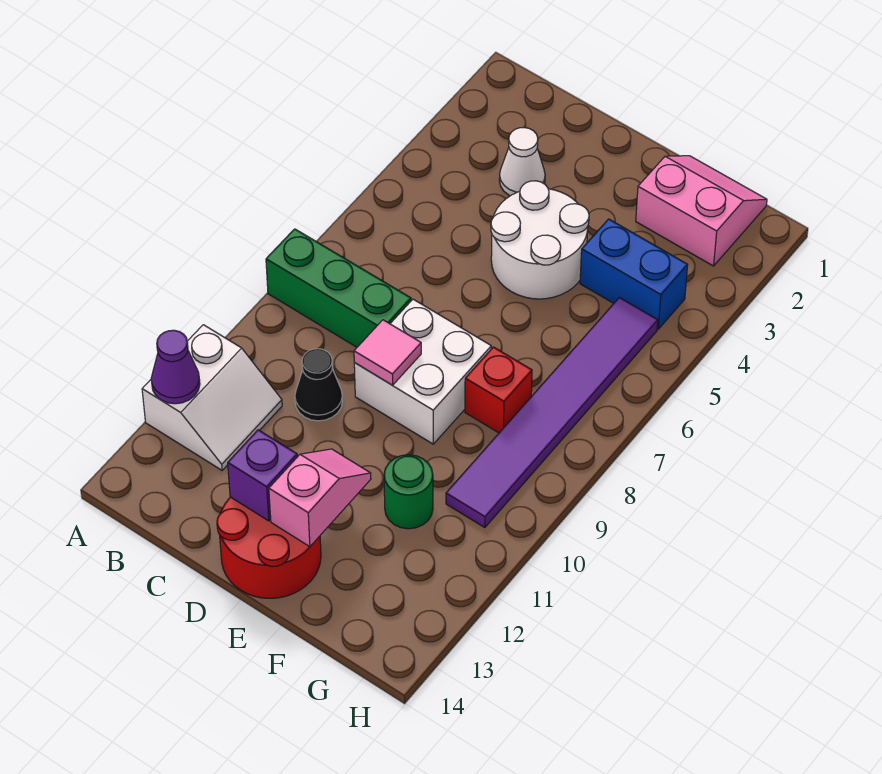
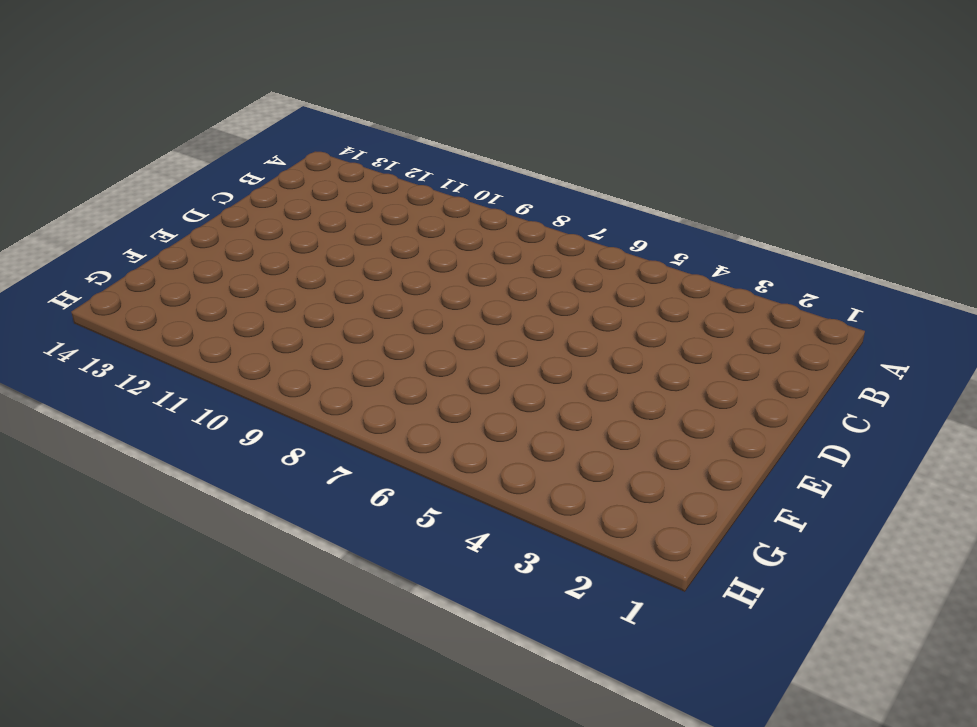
none -> green brick A8:C8 level 1
none -> white slope A11:B12 level 1 top A
none -> white cone C3 level 1

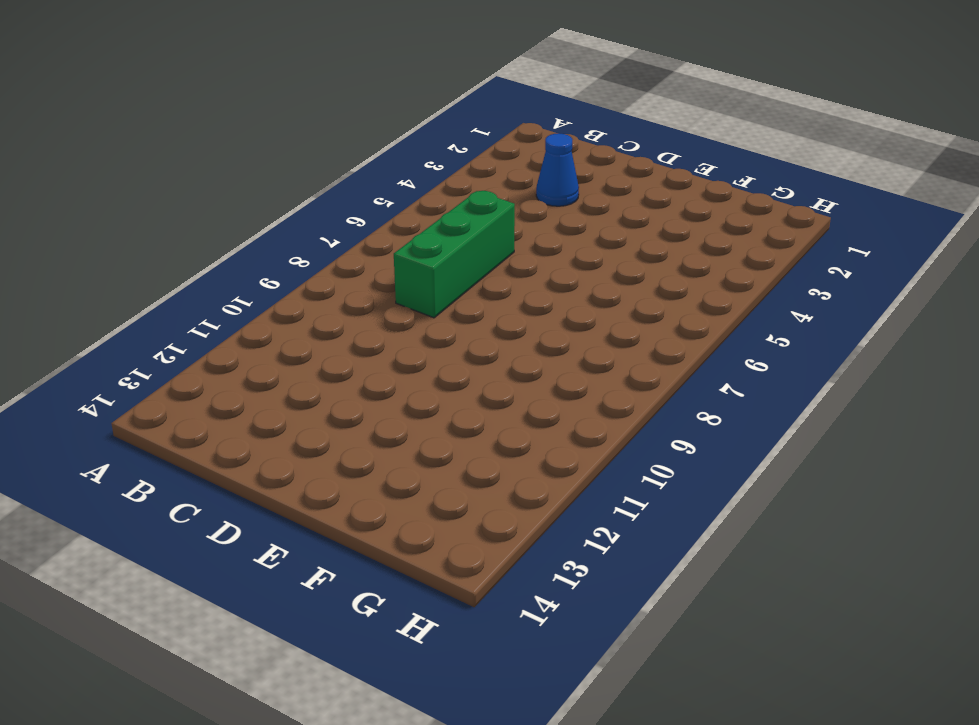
blue cone C3 level 1 -> white cone C3 level 1
green brick C6:C8 level 1 -> green brick A8:C8 level 1
none -> white slope A11:B12 level 1 top A
none -> black cone C10 level 1
none -> white round brick D4:E5 level 1

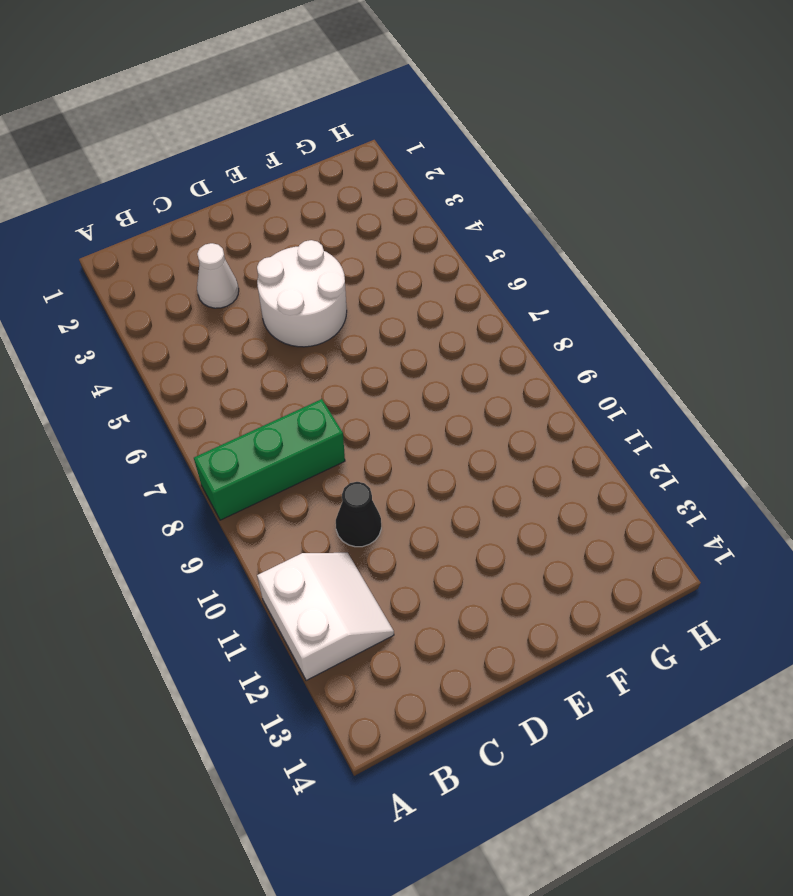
none -> white brick D8:E9 level 1
none -> red round brick D13:E14 level 1
none -> pink slope F1:G2 level 1 top 2

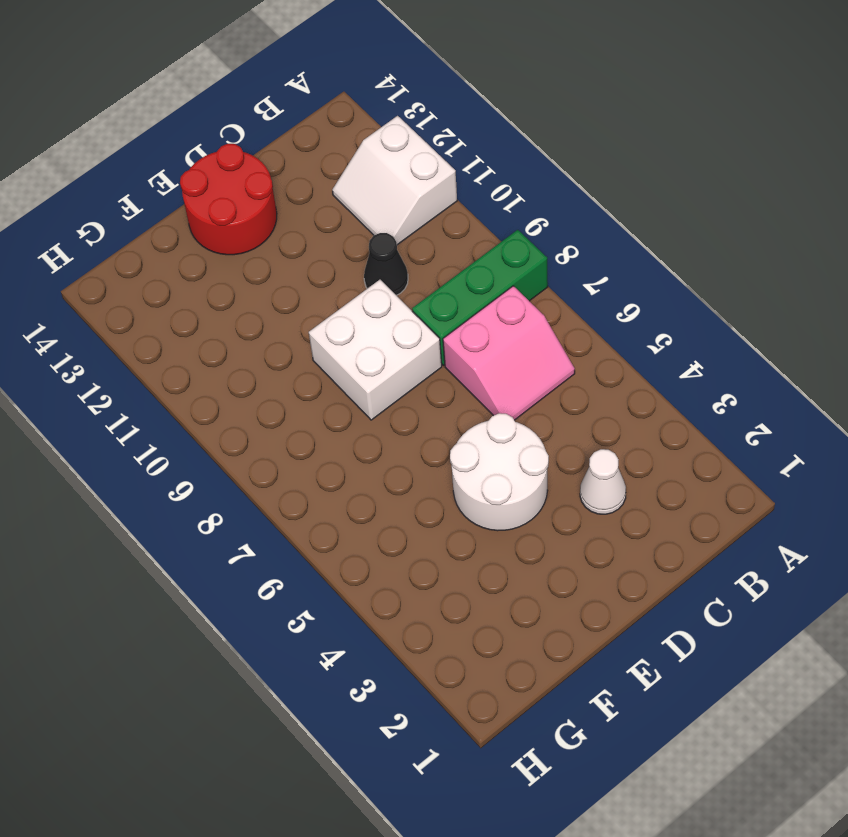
pink slope B6:C7 level 1 top 7 -> pink slope F1:G2 level 1 top 2
none -> blue brick F4:G4 level 1
none -> red brick F8 level 1
none -> green round brick F11 level 1

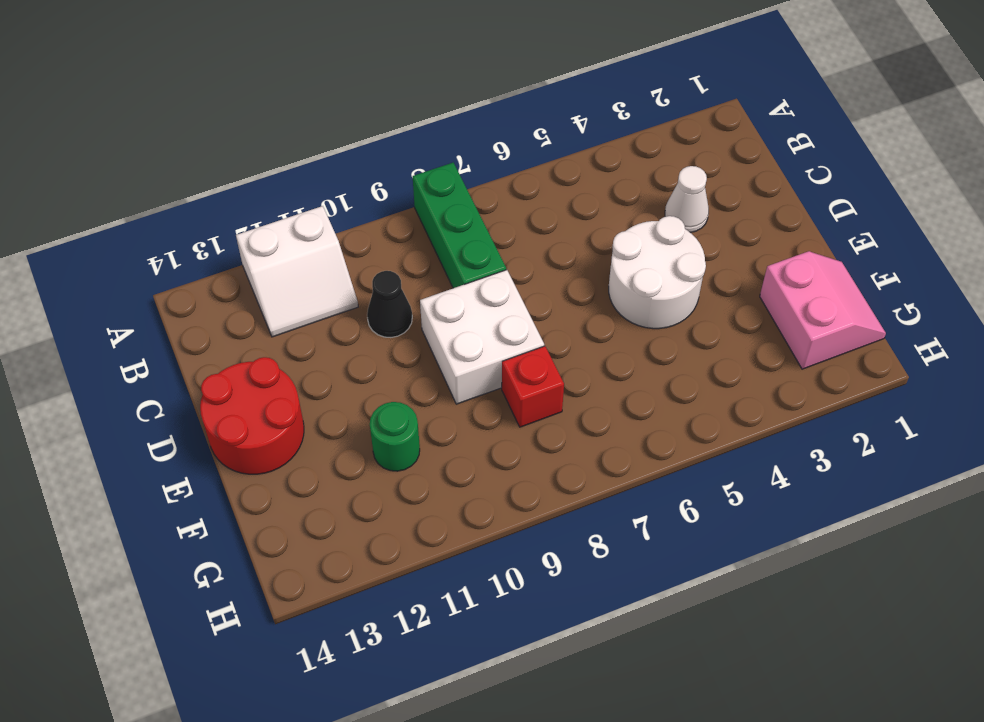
none -> blue brick F4:G4 level 1
none -> purple tile G5:G10 level 1
none -> purple cone A12 level 2

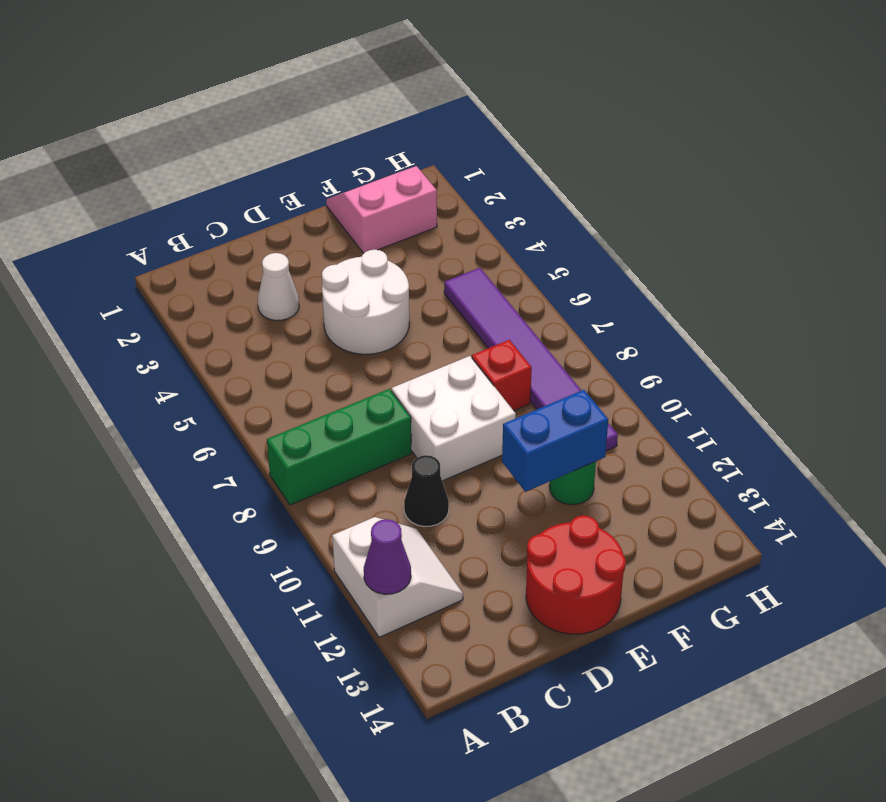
blue brick E11:F11 level 2 -> blue brick F4:G4 level 1
none -> pink tile D9 level 2
none -> purple brick D13 level 2
none -> pink slope E12:E13 level 2 top 13

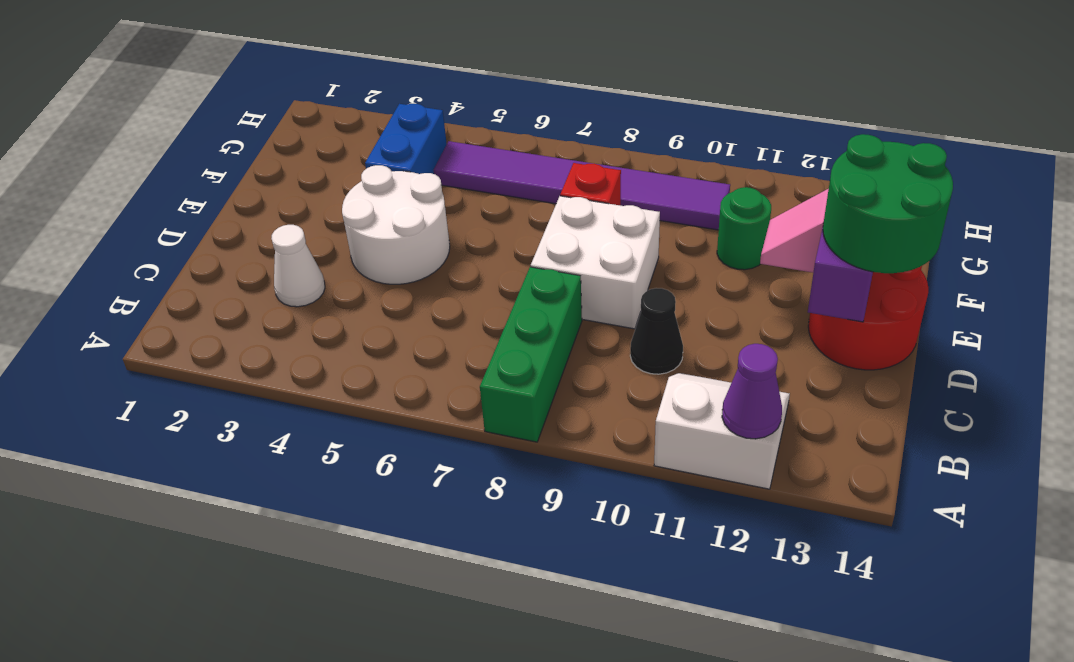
green round brick D13:E14 level 3 -> none
none -> pink slope F1:G2 level 1 top 2
none -> pink tile D9 level 2

